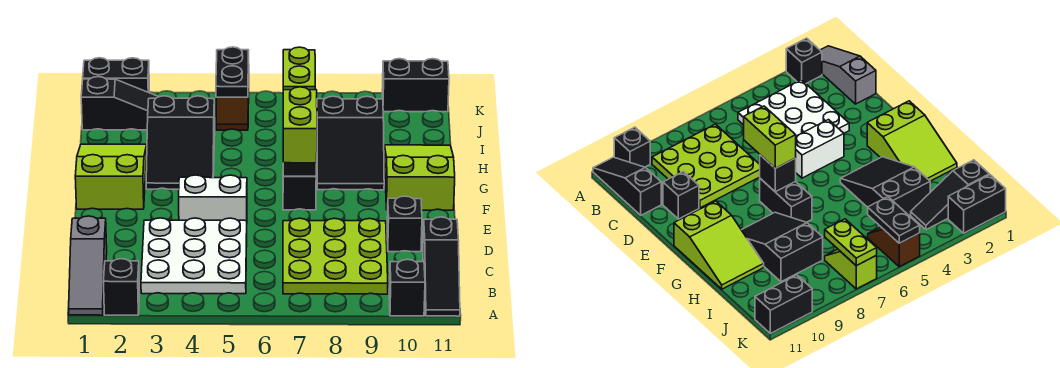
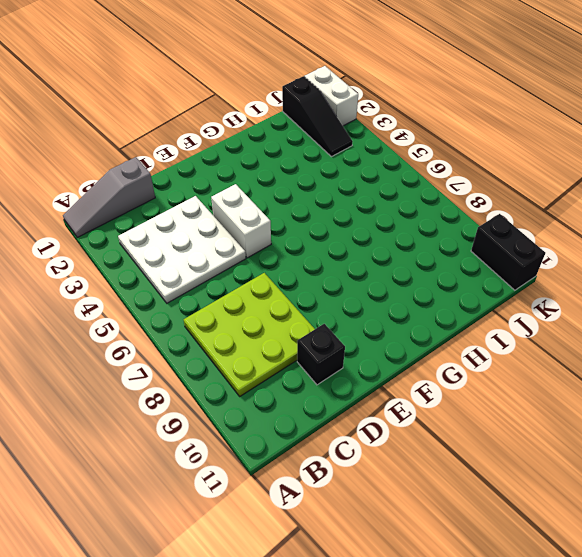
white brick K1:K2 level 1 -> black brick K1:K2 level 1
none -> black brick A2 level 1
none -> black brick A10 level 1
none -> black slope A11:C11 level 1 top C

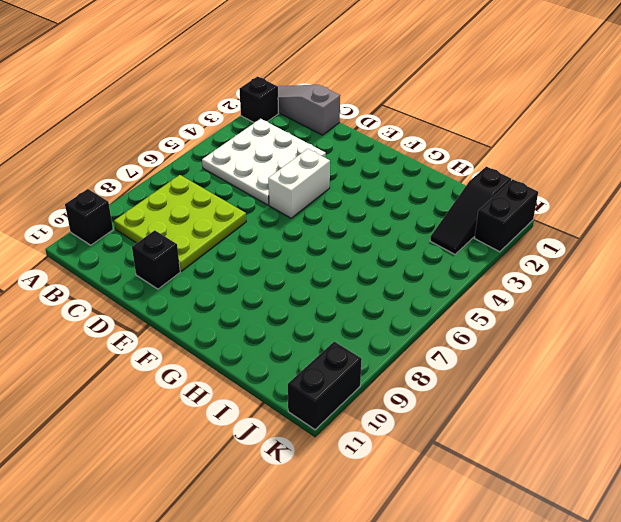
none -> black slope A11:C11 level 1 top C
none -> lime slope F1:H2 level 1 top F
none -> black brick F7:G7 level 1

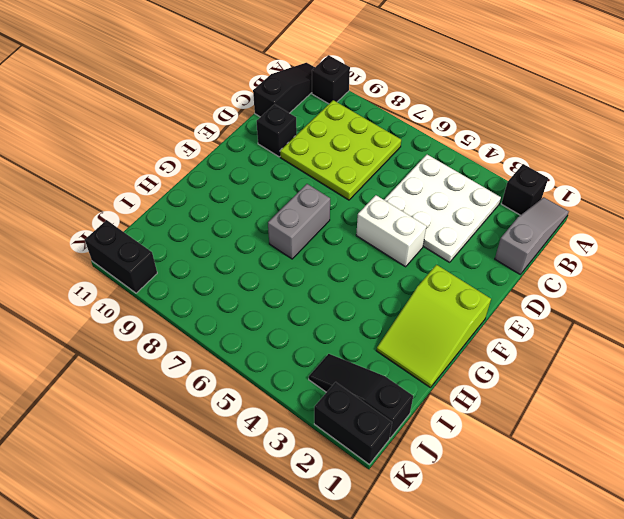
grey brick F7:G7 level 1 -> black brick F7:G7 level 1
none -> lime slope F10:H11 level 1 top F
none -> black slope G3:I4 level 1 top I
none -> black slope G8:I9 level 1 top I

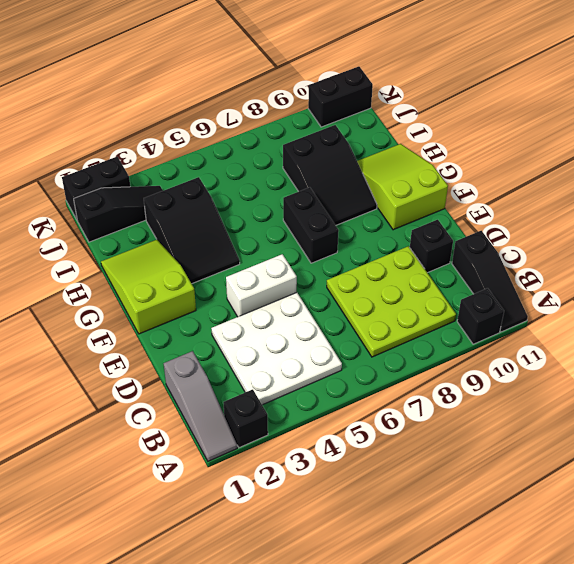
none -> brown slope J5:K5 level 1 top K
none -> lime slope J7:K7 level 1 top K
none -> black brick F7 level 2

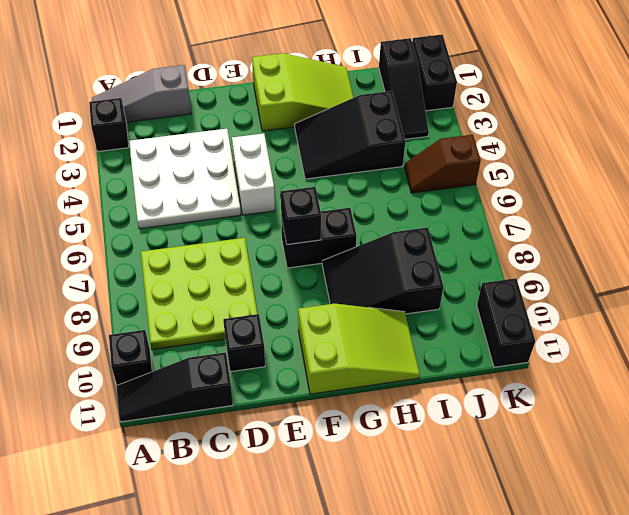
none -> lime slope J7:K7 level 1 top K
none -> black plate J5:K5 level 2
none -> lime plate J7:K7 level 2

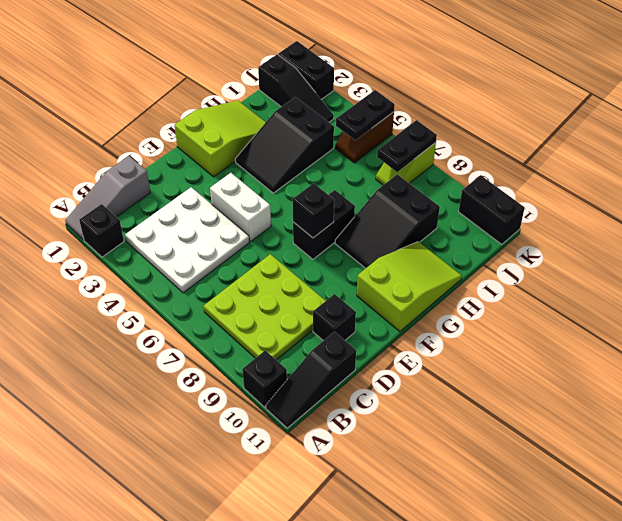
black plate J7:K7 level 2 -> lime plate J7:K7 level 2
none -> lime brick E7:F7 level 3

